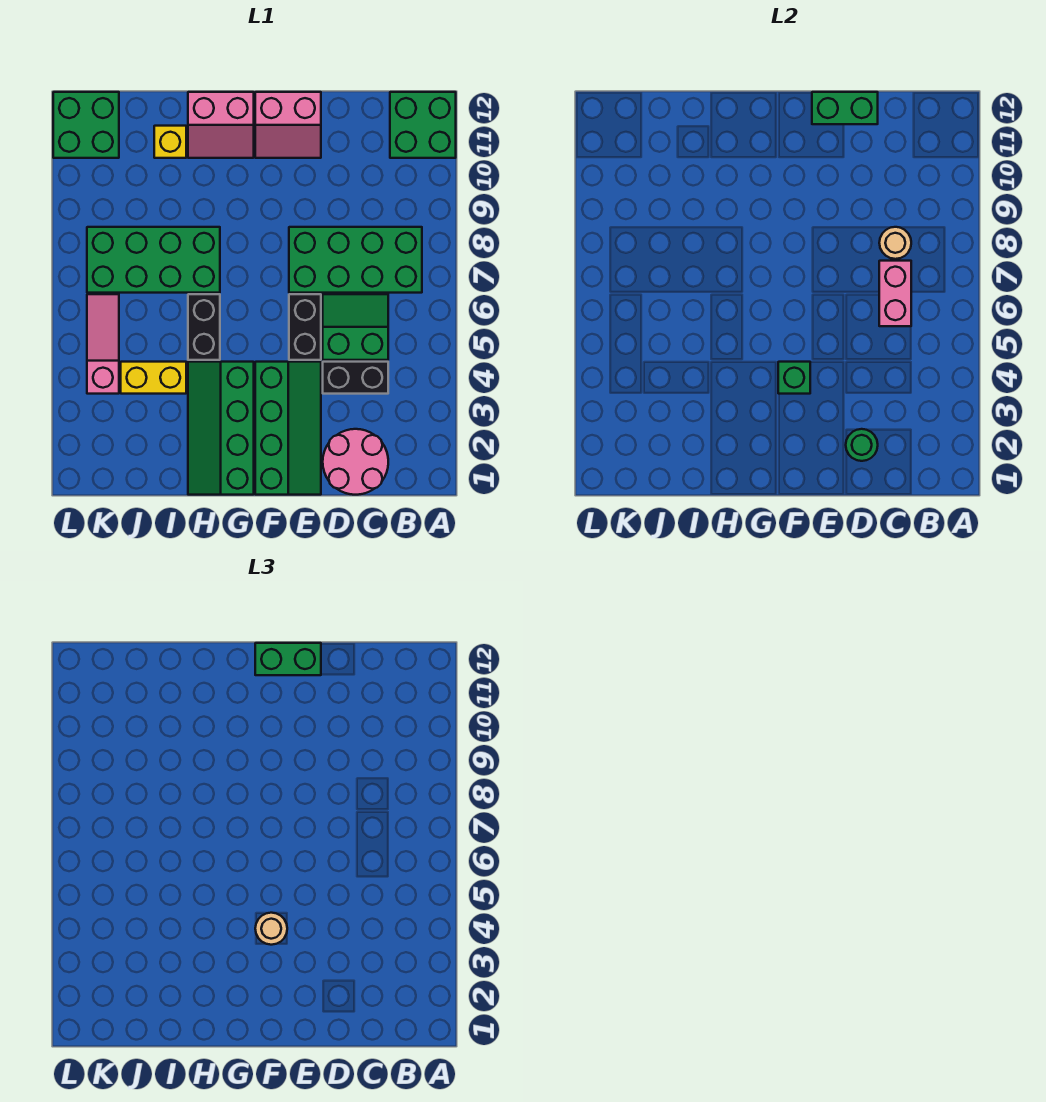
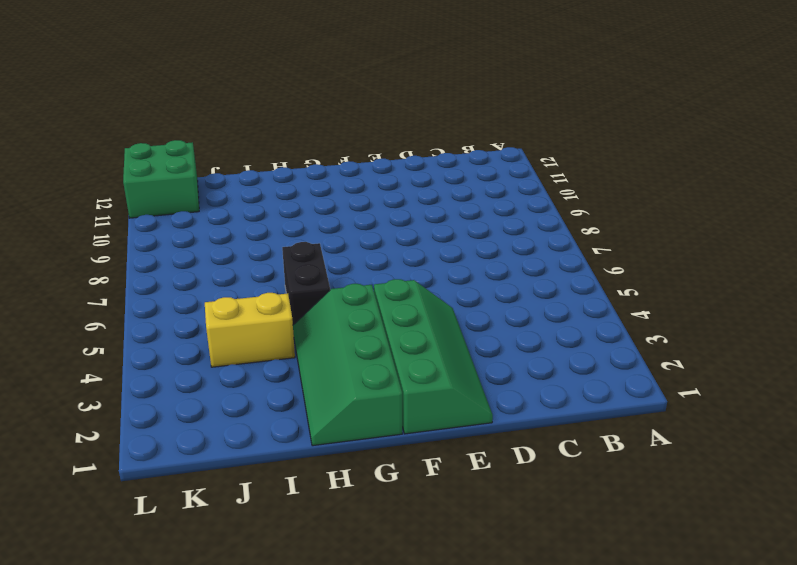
none -> green brick A11:B12 level 1
none -> green brick B7:E8 level 1
none -> pink round brick C1:D2 level 1

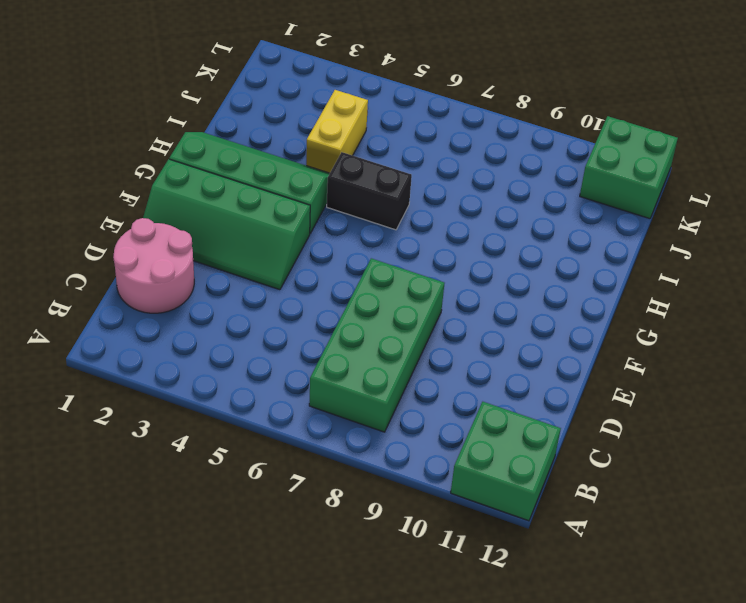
none -> black brick C4:D4 level 1
none -> green slope C5:D6 level 1 top 5
none -> black brick E5:E6 level 1

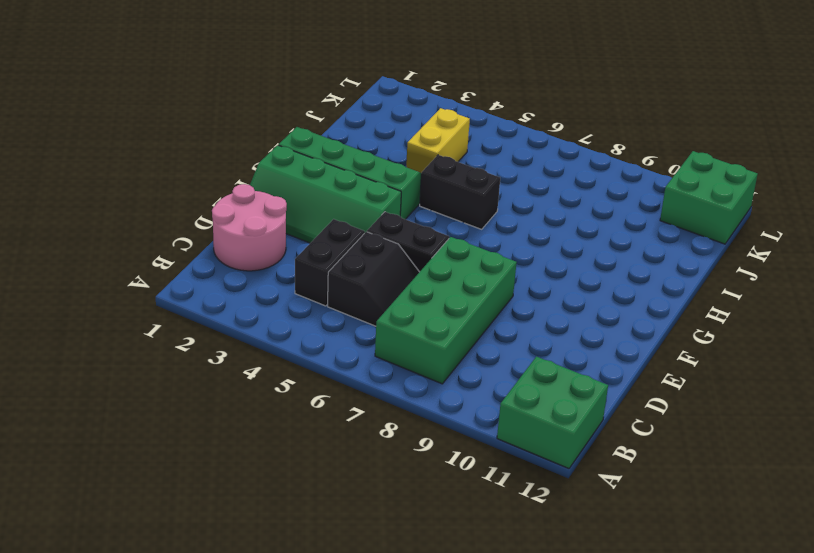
black slope C5:D6 level 1 top 5 -> green slope C5:D6 level 1 top 5
none -> pink slope E11:F12 level 1 top 12
none -> pink slope G11:H12 level 1 top 12
none -> green brick H7:K8 level 1

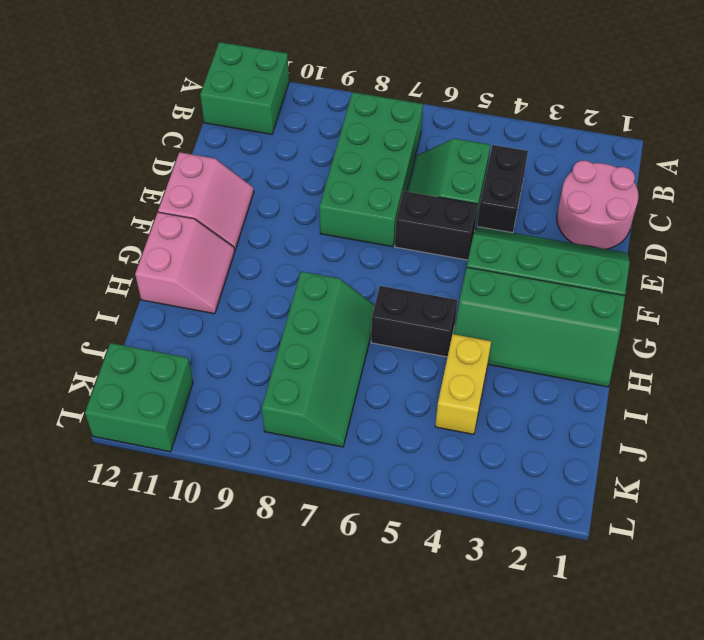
green slope H7:K8 level 1 top 8 -> green brick H7:K8 level 1
none -> yellow brick I11 level 1
none -> pink slope K4:K6 level 1 top 4
none -> pink brick C6:C7 level 2

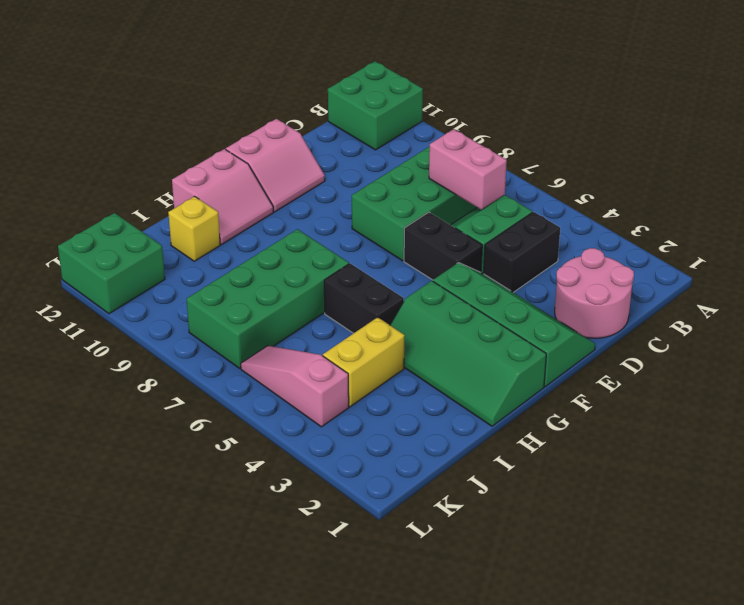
none -> tan round brick C8 level 2
none -> green round brick D2 level 2
none -> green brick D12:E12 level 2

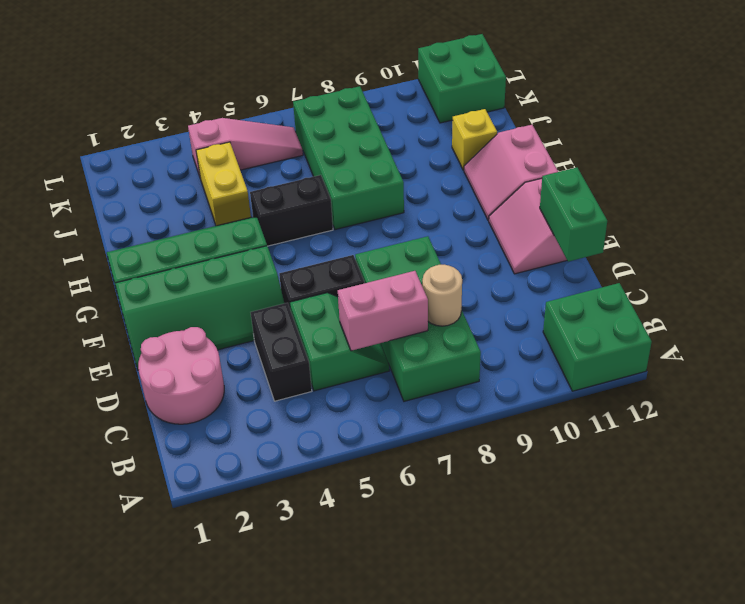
none -> green round brick D2 level 2
none -> green brick F4 level 2
none -> green brick E12:F12 level 3

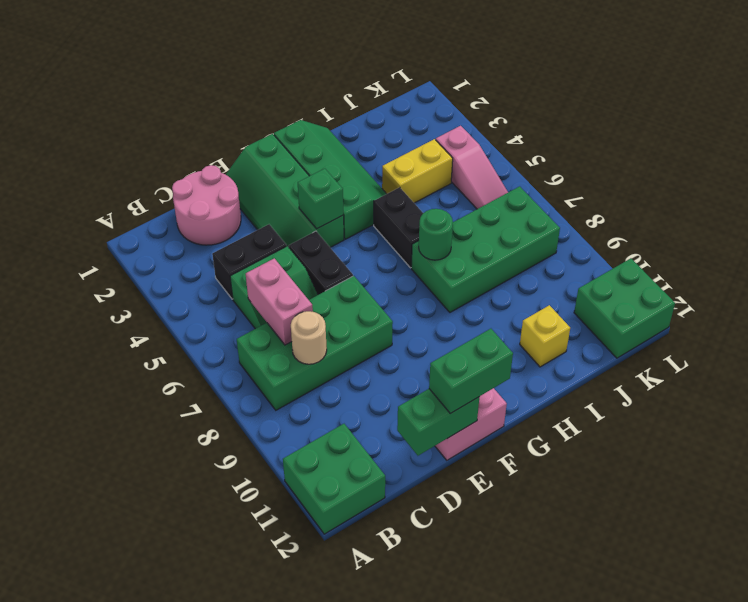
green round brick H7 level 2 -> green round brick D2 level 2
none -> pink slope G11:H12 level 1 top 12
none -> tan round brick F4 level 3

